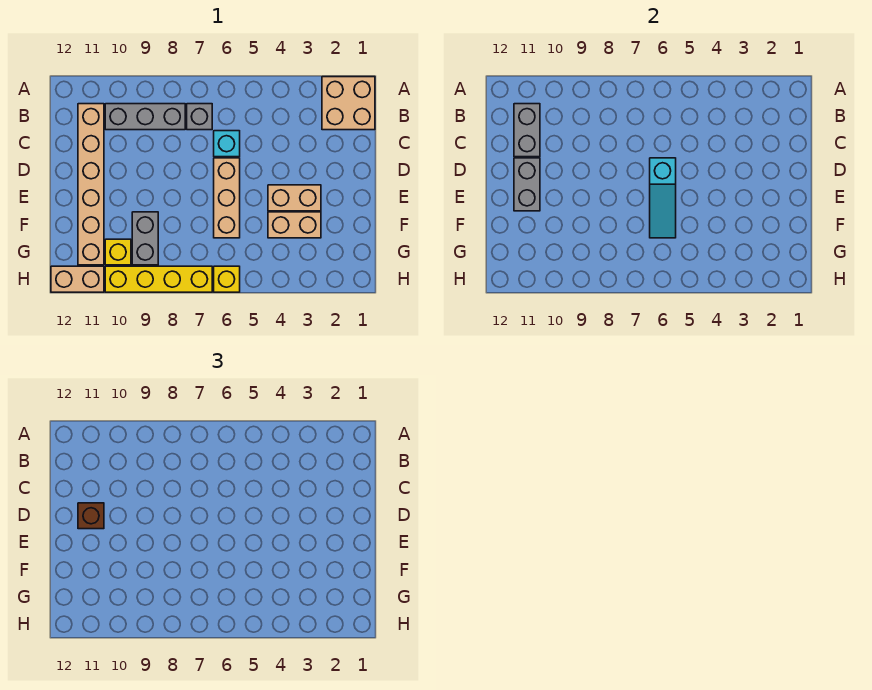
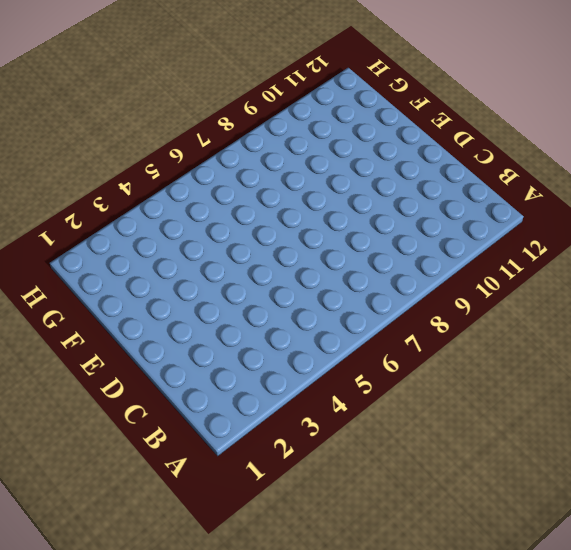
none -> tan brick A1:B2 level 1
none -> grey brick B7 level 1
none -> grey brick B8:B10 level 1

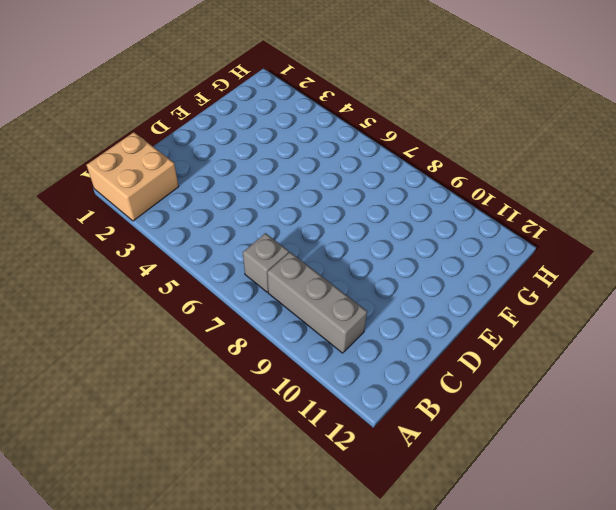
none -> tan brick B11:G11 level 1
none -> cyan brick C6 level 1
none -> tan brick D6:F6 level 1

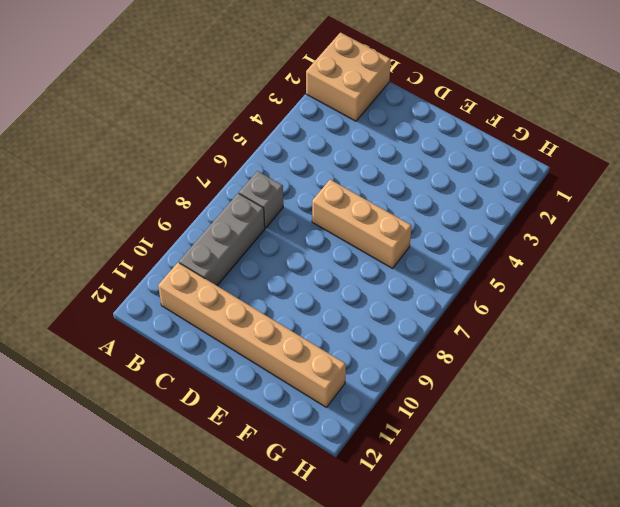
none -> cyan brick C6 level 1
none -> tan brick E3:E4 level 1
none -> tan brick F3:F4 level 1

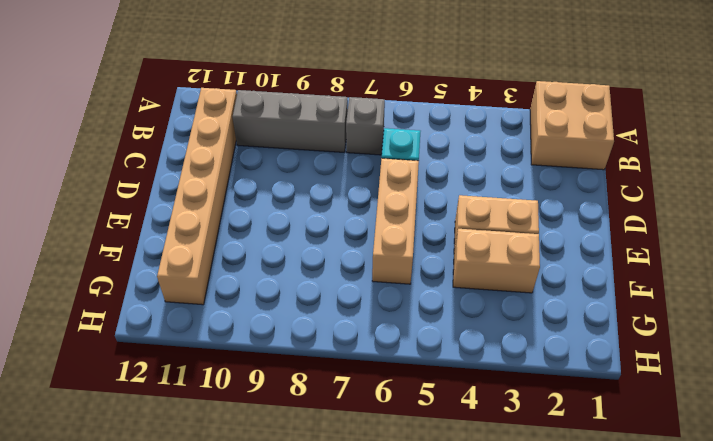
none -> grey brick F9:G9 level 1
none -> yellow brick G10 level 1
none -> yellow brick H6 level 1

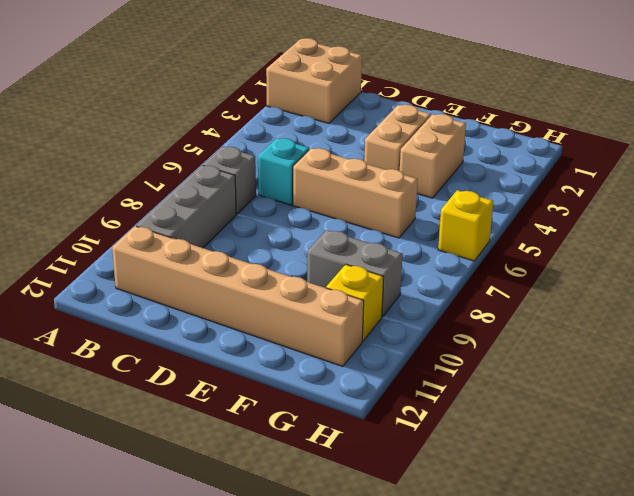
none -> yellow brick H7:H10 level 1
none -> tan brick H11:H12 level 1
none -> grey brick B11:C11 level 2

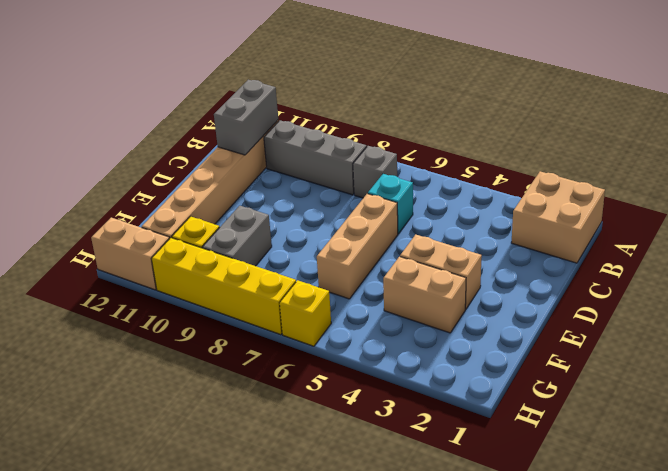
none -> cyan slope D6:F6 level 2 top D
none -> grey brick D11:E11 level 2
none -> brown brick D11 level 3

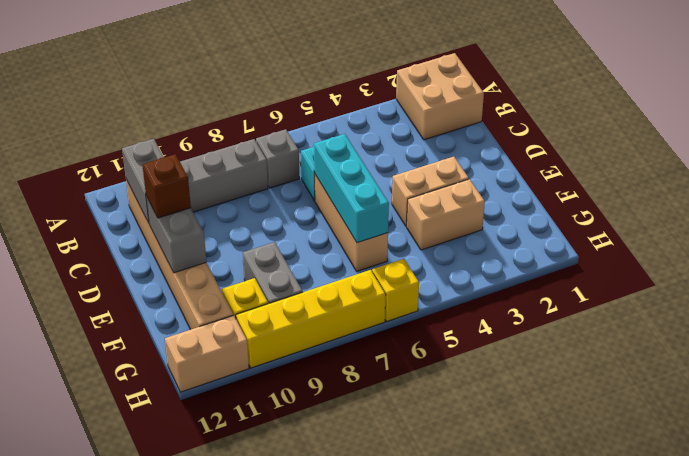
cyan brick D6:F6 level 2 -> cyan slope D6:F6 level 2 top D

